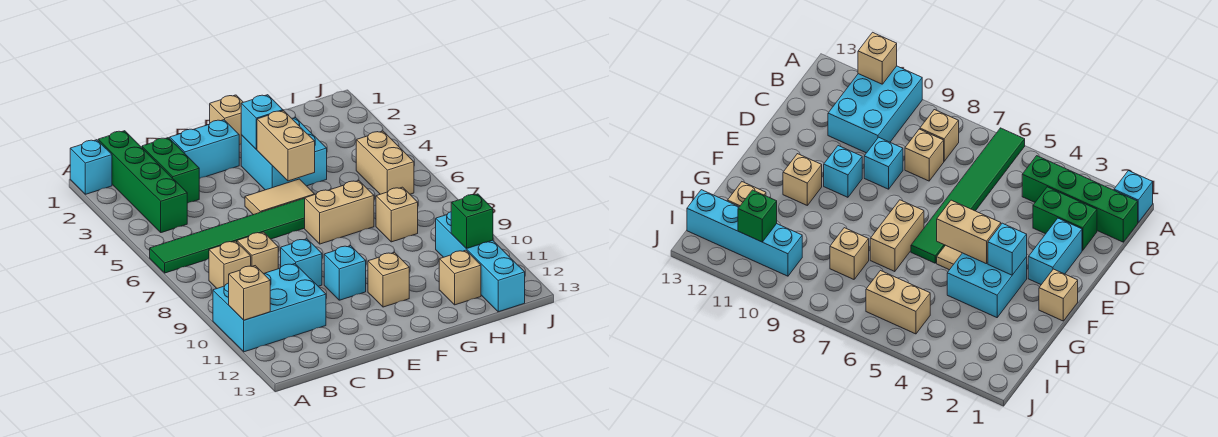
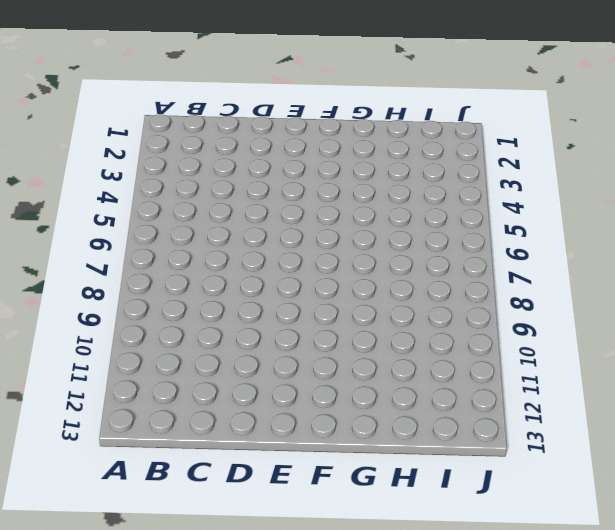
none -> cyan brick A1 level 1
none -> green tile A6:F6 level 1
none -> cyan brick A10:C11 level 1

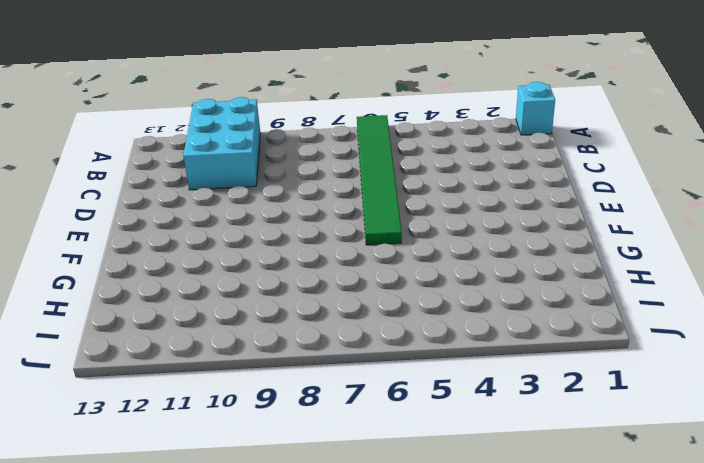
none -> green brick B1:B4 level 1
none -> tan brick B8 level 1
none -> green brick C2:C3 level 1

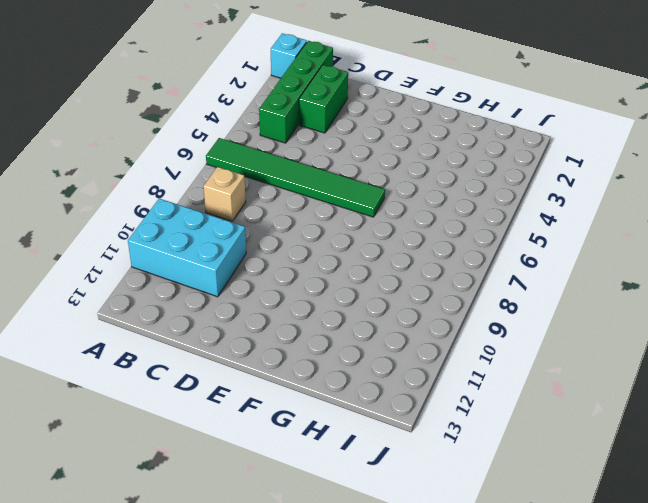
none -> tan brick C8 level 1
none -> cyan brick D2:E2 level 1
none -> cyan brick D9 level 1

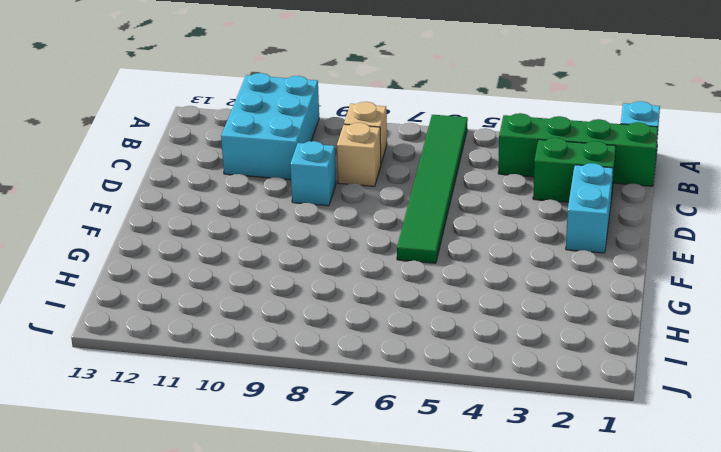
none -> tan tile E5:F5 level 1
none -> cyan brick E10 level 1
none -> tan brick F1 level 1

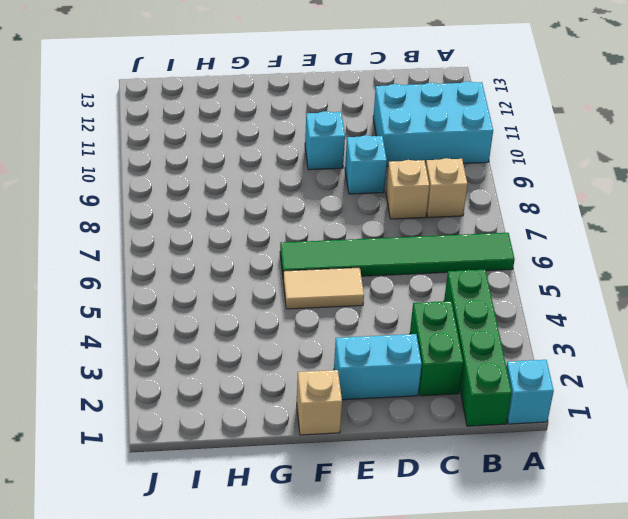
none -> cyan brick F3:G4 level 1
none -> tan brick F7:G7 level 1
none -> tan brick F11 level 1

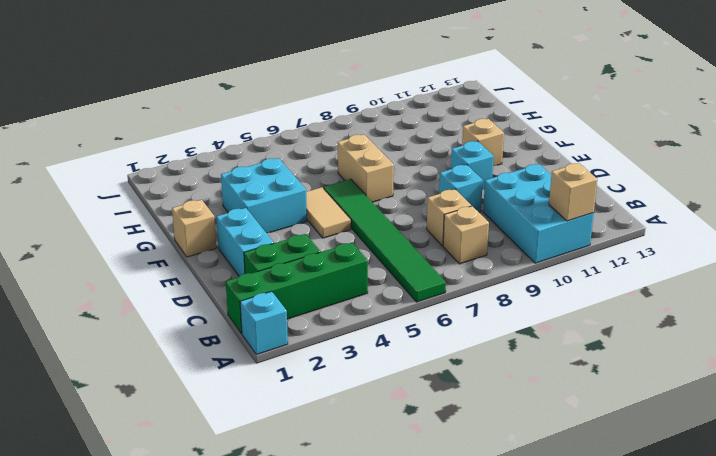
none -> tan brick H8 level 1
none -> tan brick H12 level 1
none -> tan brick I5:I6 level 1

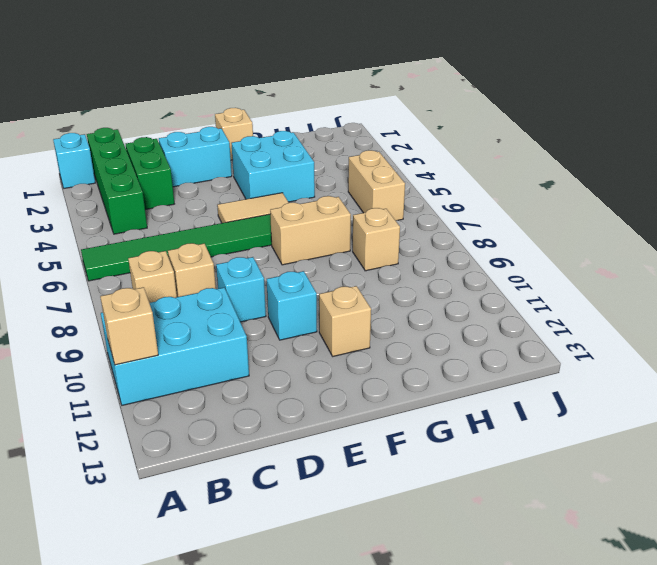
none -> tan brick H12 level 1
none -> cyan brick I10:I13 level 1
none -> cyan brick F3 level 2

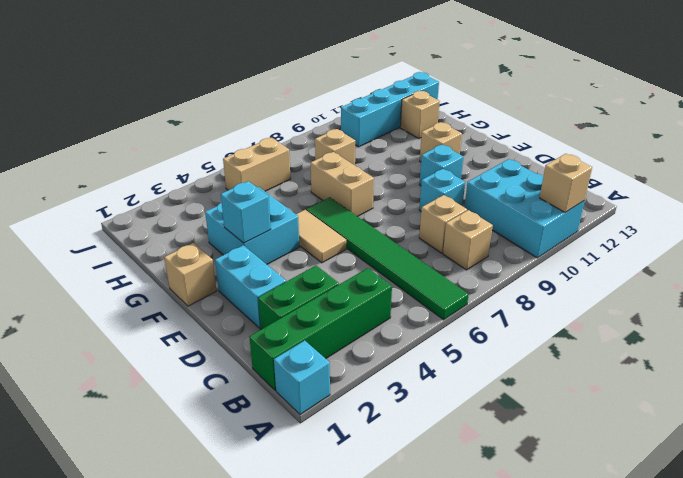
none -> tan brick F4:F5 level 2
none -> green brick I11 level 2

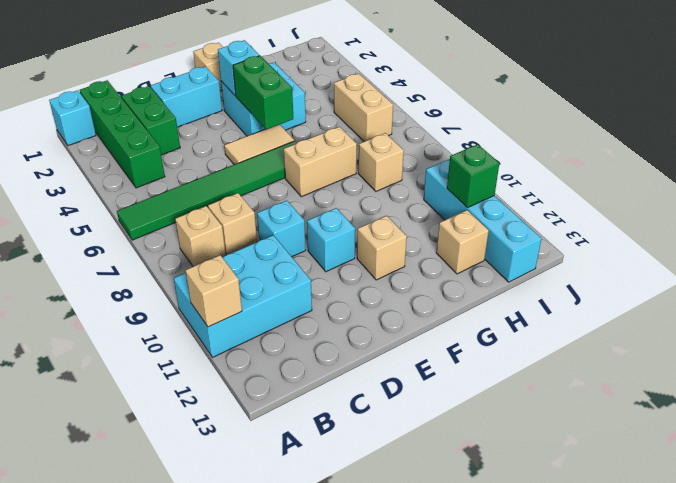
green brick F4:F5 level 2 -> tan brick F4:F5 level 2

